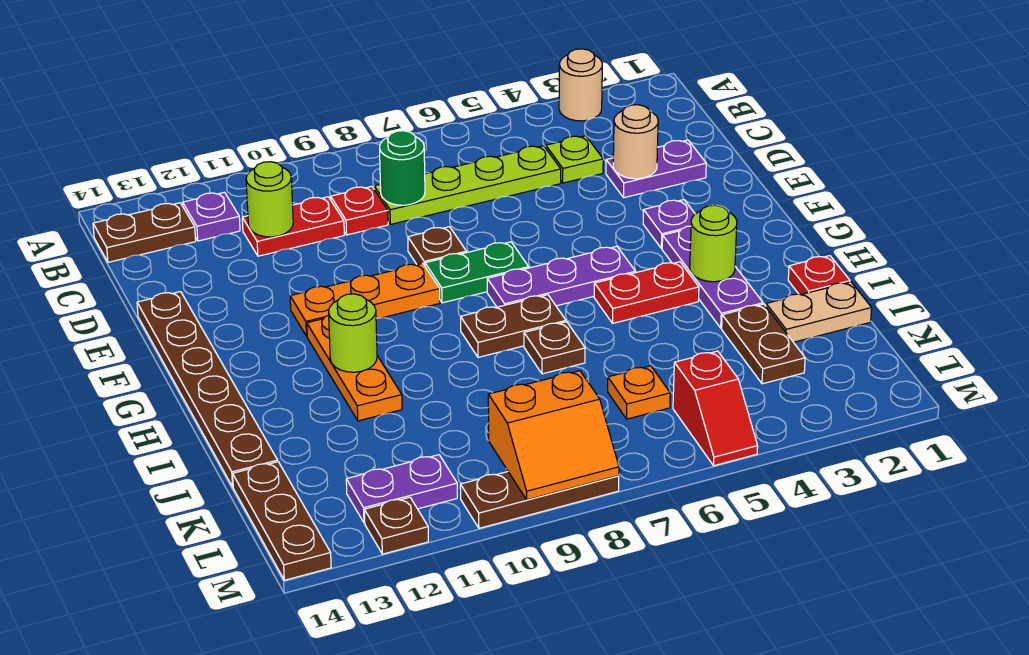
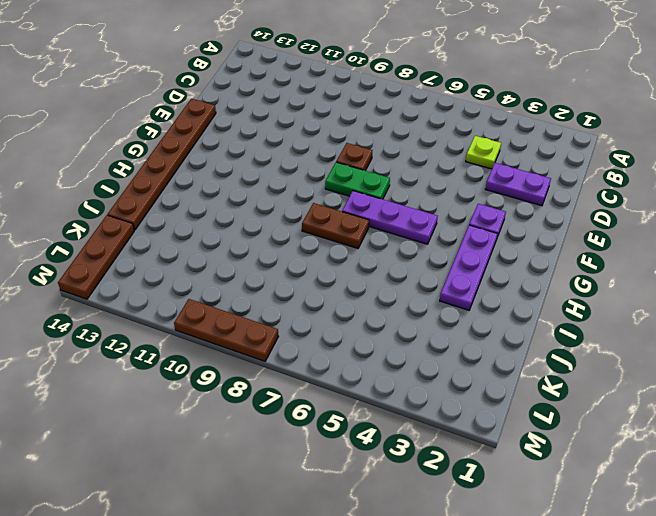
none -> tan round brick A3 level 1
none -> purple plate B12 level 1
none -> brown plate B13:B14 level 1
none -> lime plate C5:C8 level 1

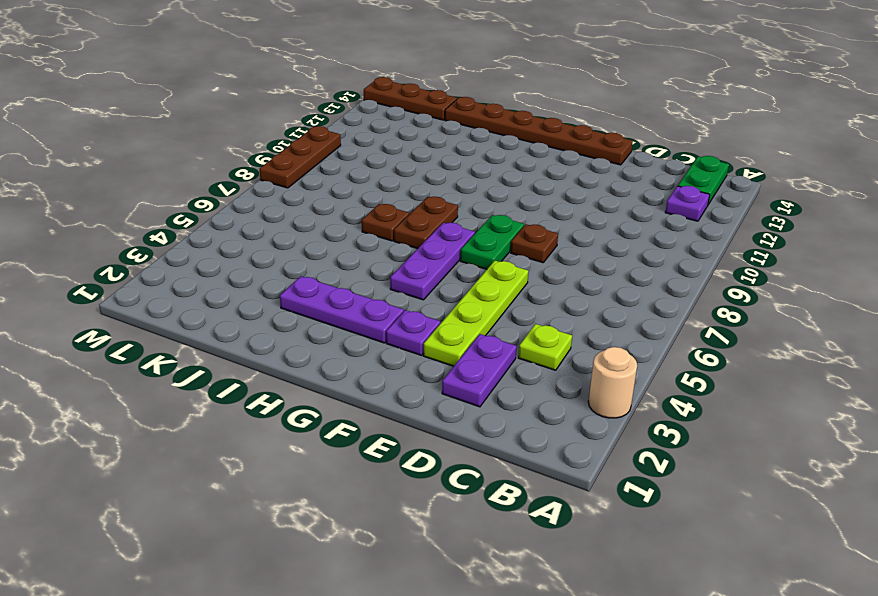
green plate B13:B14 level 1 -> brown plate B13:B14 level 1
lime plate E3:E6 level 1 -> lime plate C5:C8 level 1
none -> red plate C9 level 1
none -> red plate C10:C11 level 1
none -> orange plate F9:F11 level 1
none -> orange plate G11:I11 level 1

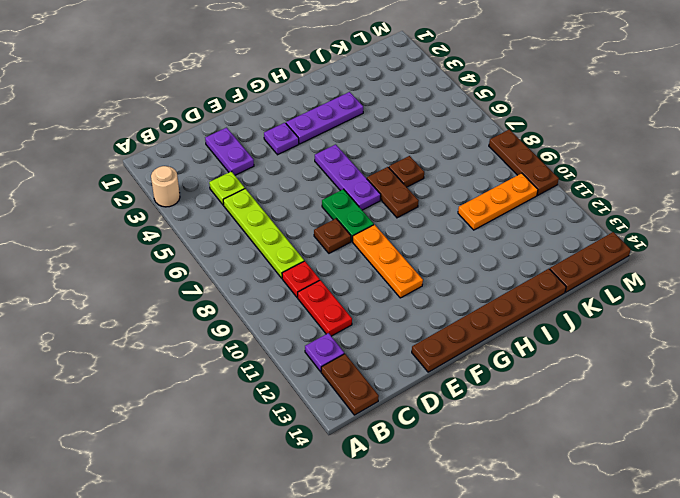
orange plate J10:L10 level 1 -> orange plate G11:I11 level 1
none -> red plate H4:H5 level 1
none -> red plate I1 level 1
none -> tan plate J1:J2 level 1
none -> brown plate J3:K3 level 1

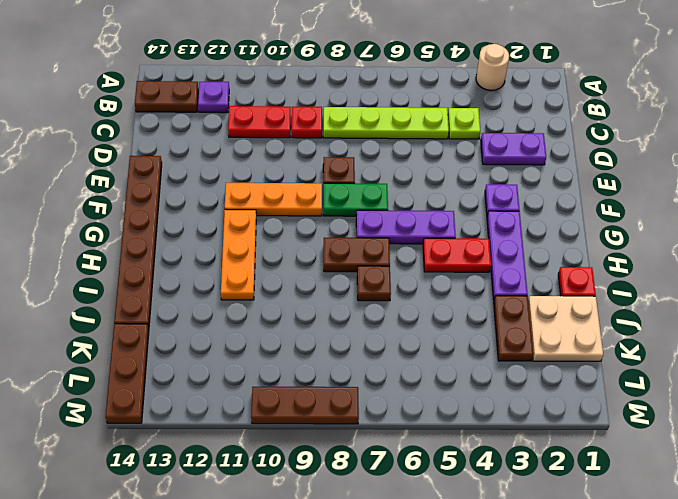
tan plate J1:K2 level 1 -> tan plate J1:J2 level 1
none -> orange plate K6 level 1
none -> red slope L5:M5 level 1 top L
none -> purple plate L11:L12 level 1
none -> brown plate M12 level 1

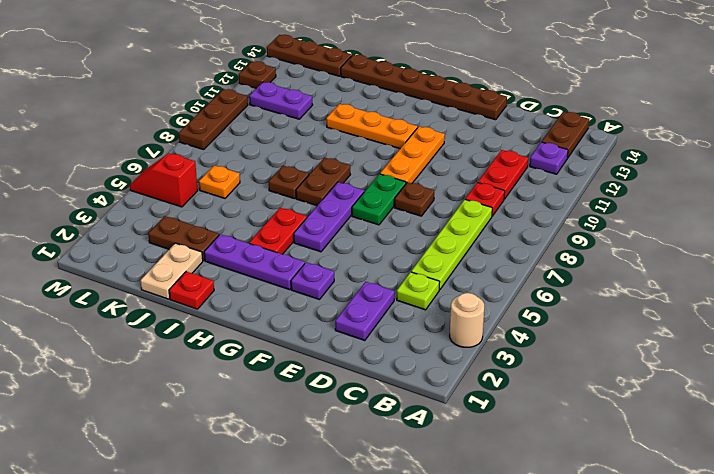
purple plate K11:L11 level 1 -> purple plate L11:L12 level 1
none -> green round brick C8 level 2
none -> lime round brick C11 level 2
none -> tan round brick D3 level 2
none -> lime round brick H3 level 2

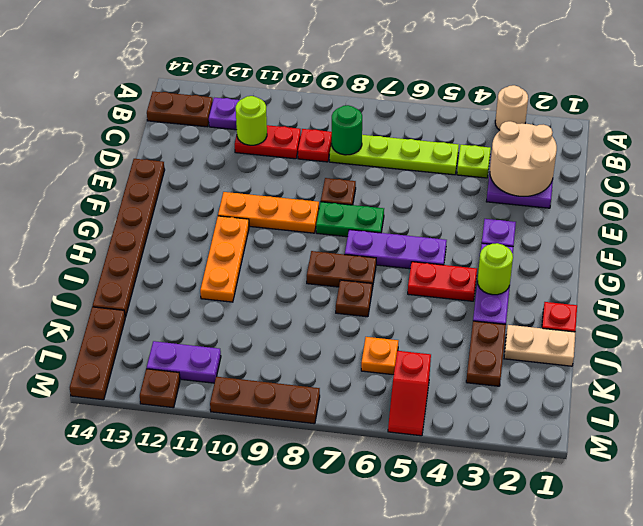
tan round brick C2:D3 level 2 -> tan round brick D3 level 2
none -> lime round brick H11 level 2
none -> orange slope L8:M9 level 2 top L

